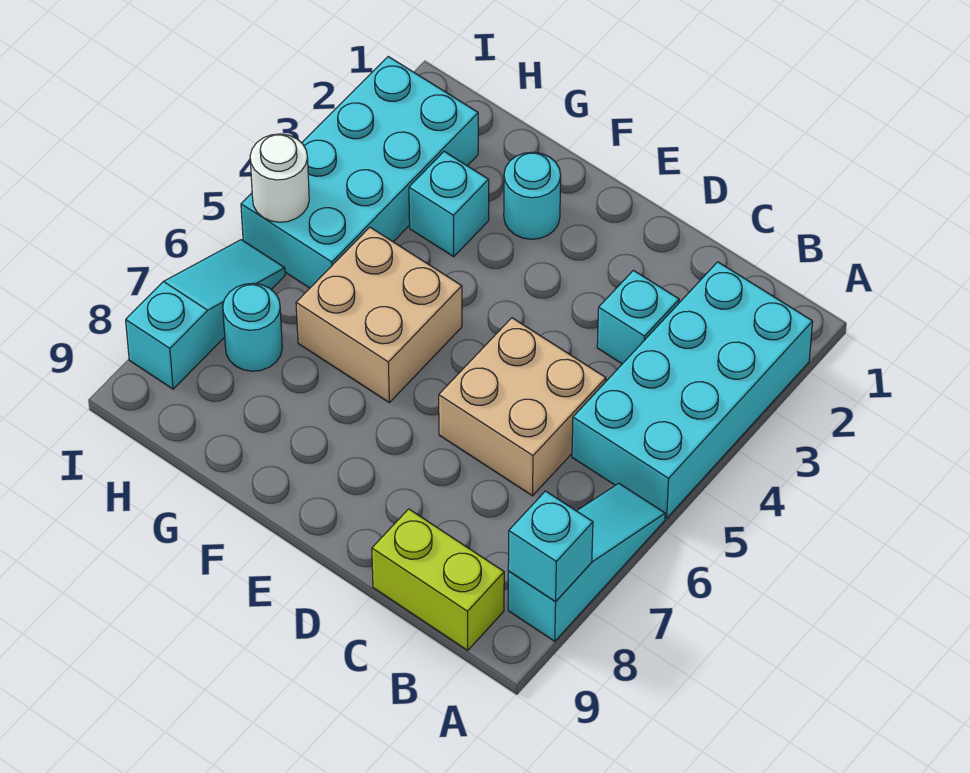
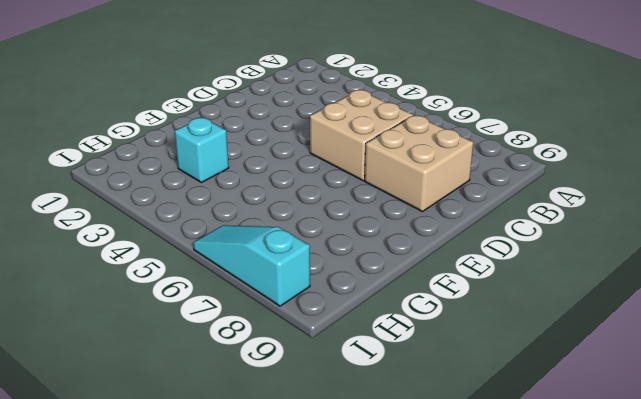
tan brick C7:D8 level 1 -> tan brick F5:G6 level 1
none -> cyan brick A2:B5 level 1
none -> cyan slope A6:A8 level 1 top 8
none -> lime brick B9:C9 level 1

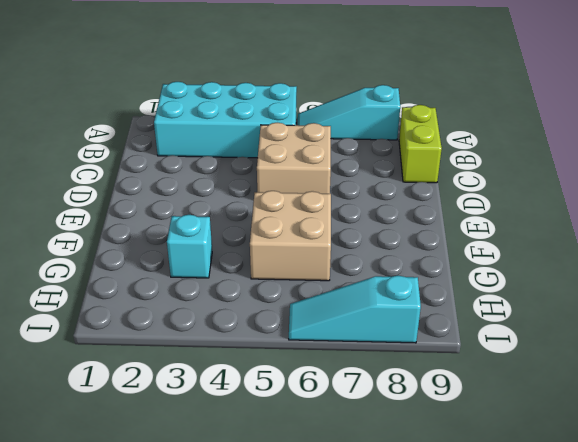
none -> cyan brick C3 level 1
none -> cyan round brick F2 level 1
none -> cyan brick H2:I5 level 1

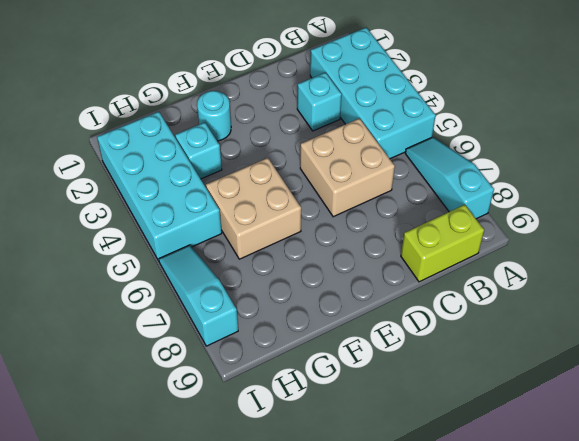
none -> cyan round brick H7 level 1
none -> cyan brick A8 level 2
none -> white round brick I5 level 2

